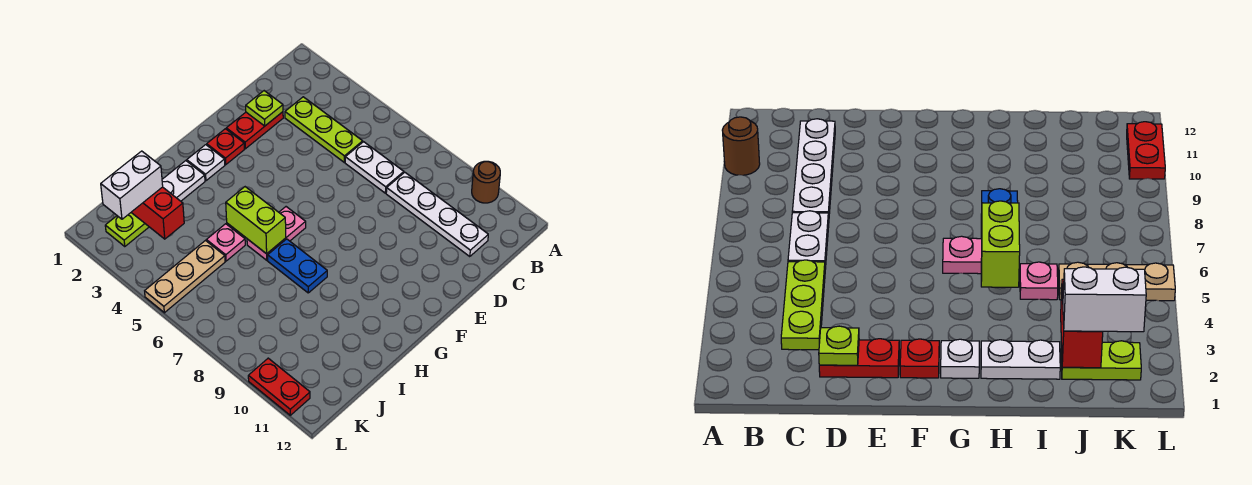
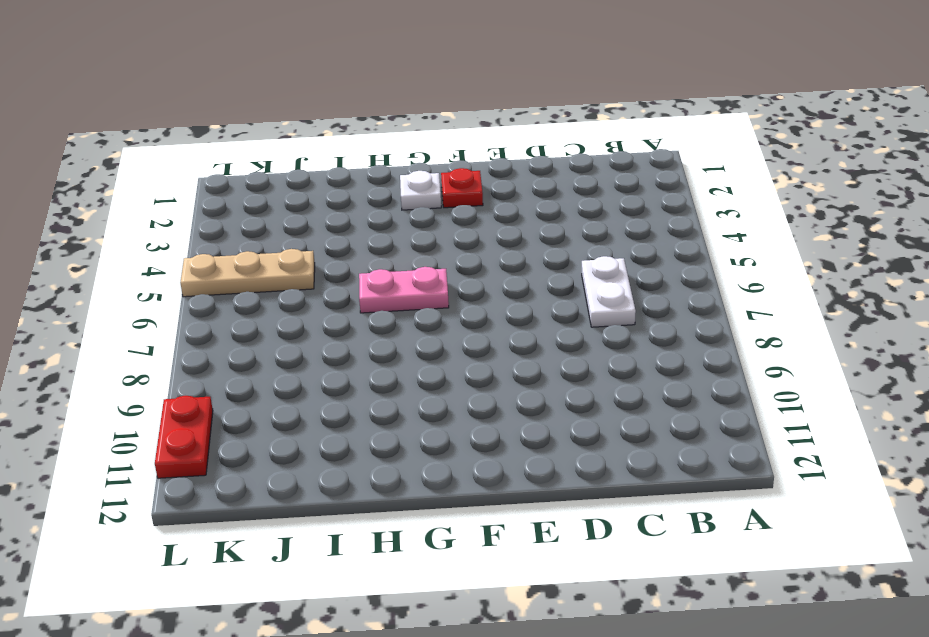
none -> brown round brick A10 level 1
none -> lime plate C3:C5 level 1
none -> white plate C8:C11 level 1

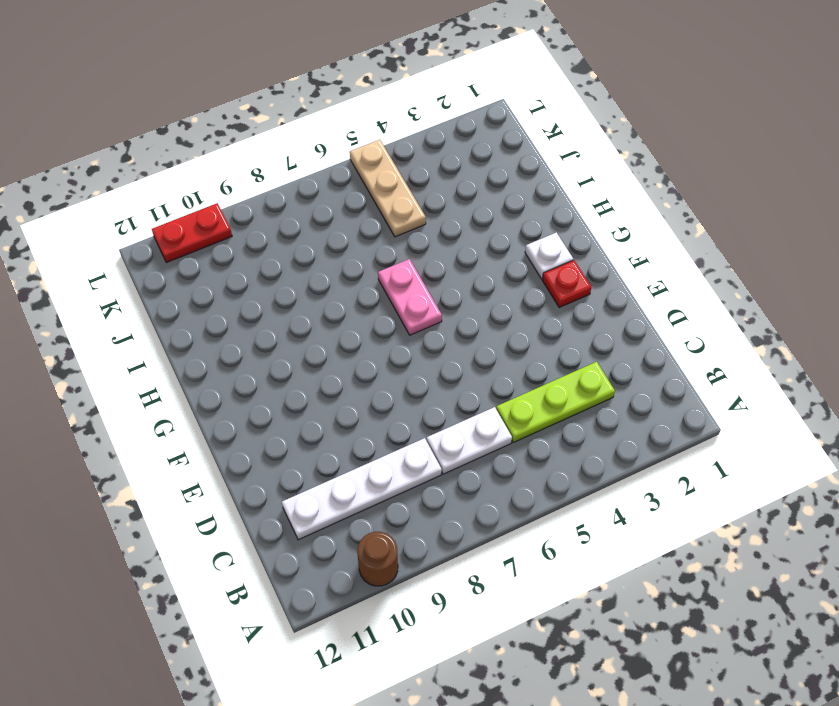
none -> red plate D2:E2 level 1
none -> white plate H2:I2 level 1
none -> blue plate H7:H8 level 1

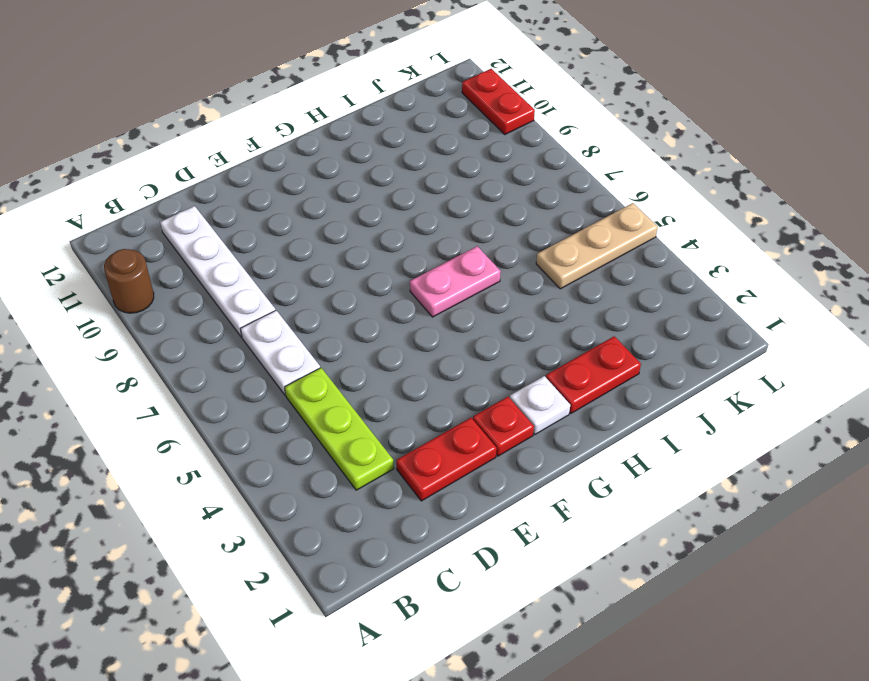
red plate H2:I2 level 1 -> white plate H2:I2 level 1
none -> blue plate H7:H8 level 1
none -> pink plate I5 level 1
none -> lime plate J2:K2 level 1

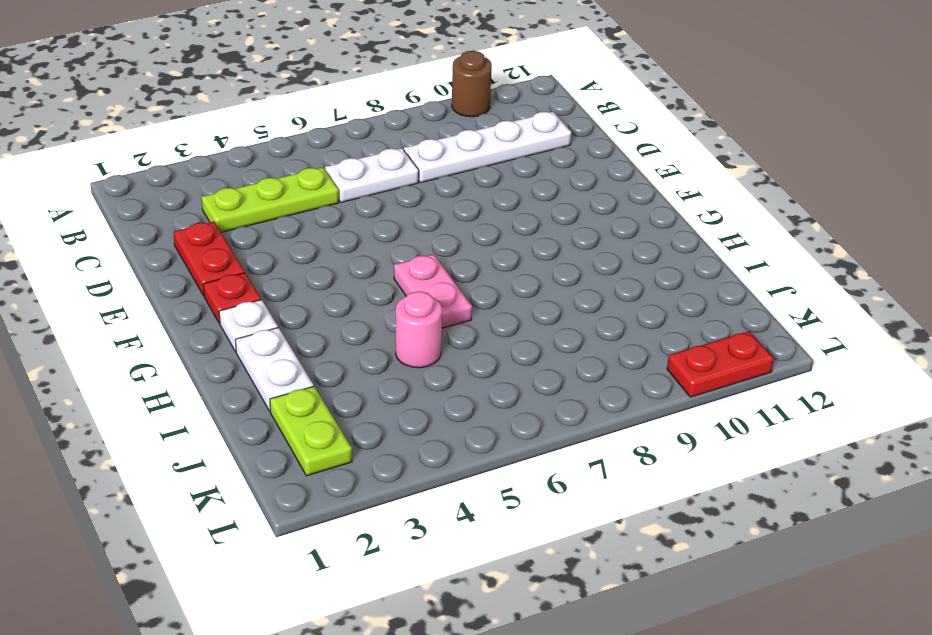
pink round brick I5 level 1 -> pink plate I5 level 1
none -> blue plate H7:H8 level 1
none -> tan plate J5:L5 level 1
none -> lime plate D2 level 2

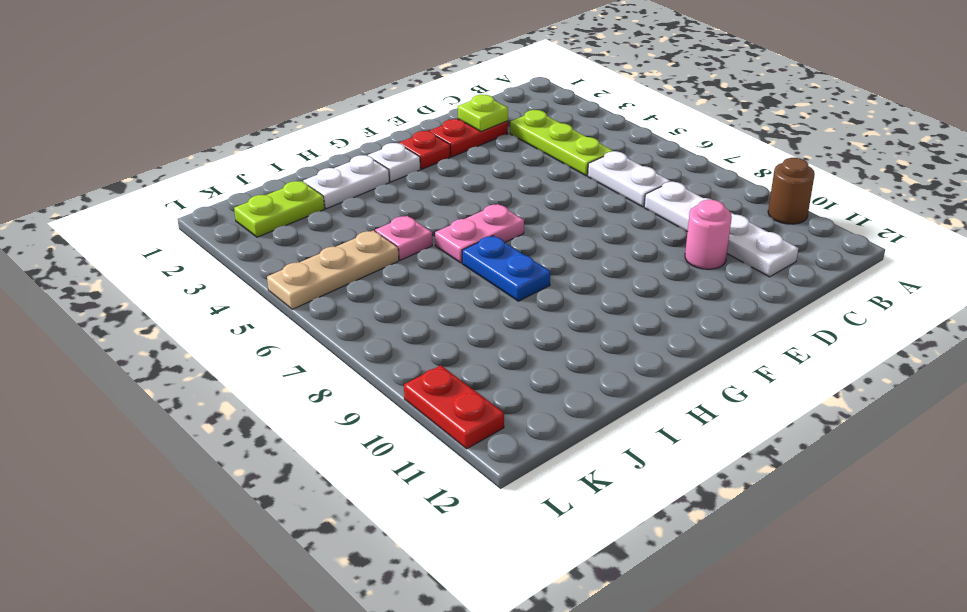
pink round brick D10 level 1 -> none
none -> lime brick H5:H6 level 2
none -> red brick J2:J3 level 2
none -> white brick J2:K2 level 3

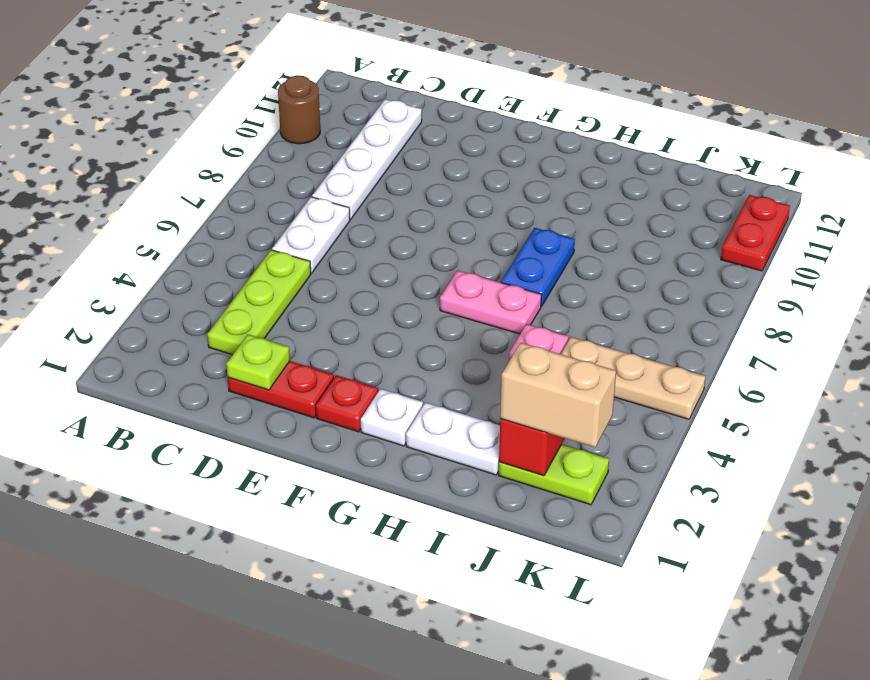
tan brick J2:K2 level 3 -> white brick J2:K2 level 3
none -> lime brick H5:H6 level 2

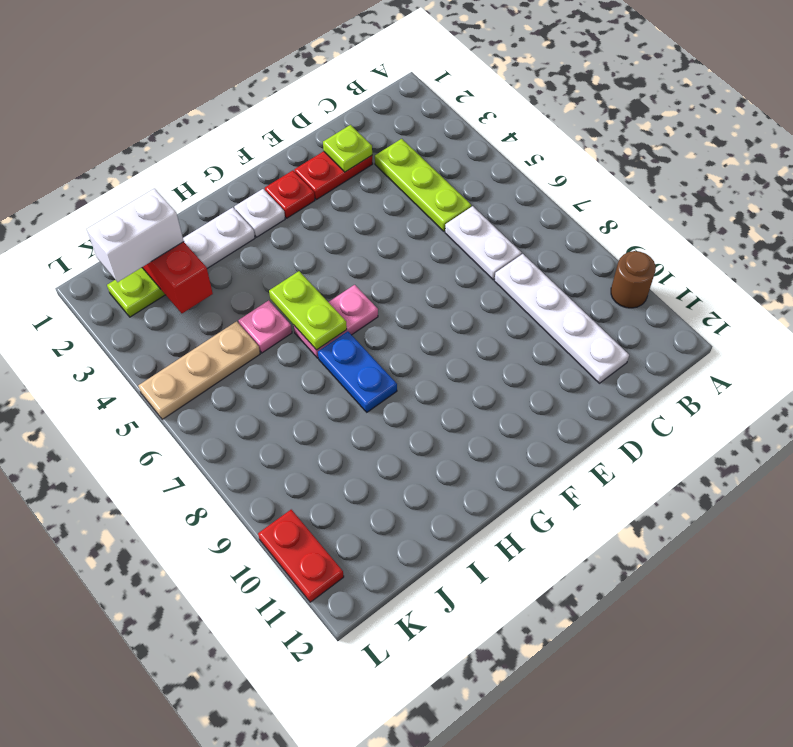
lime plate H5:H6 level 2 -> lime brick H5:H6 level 2

